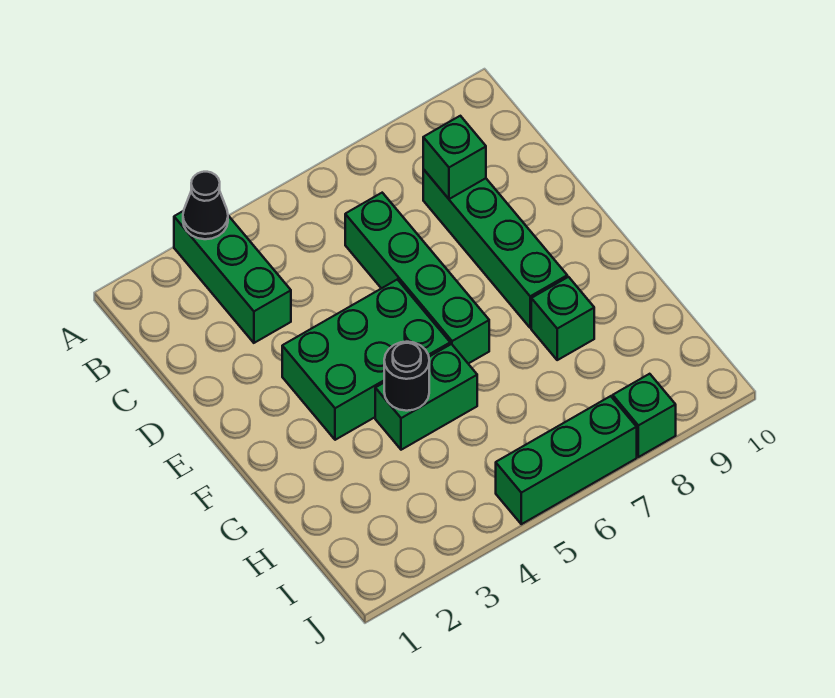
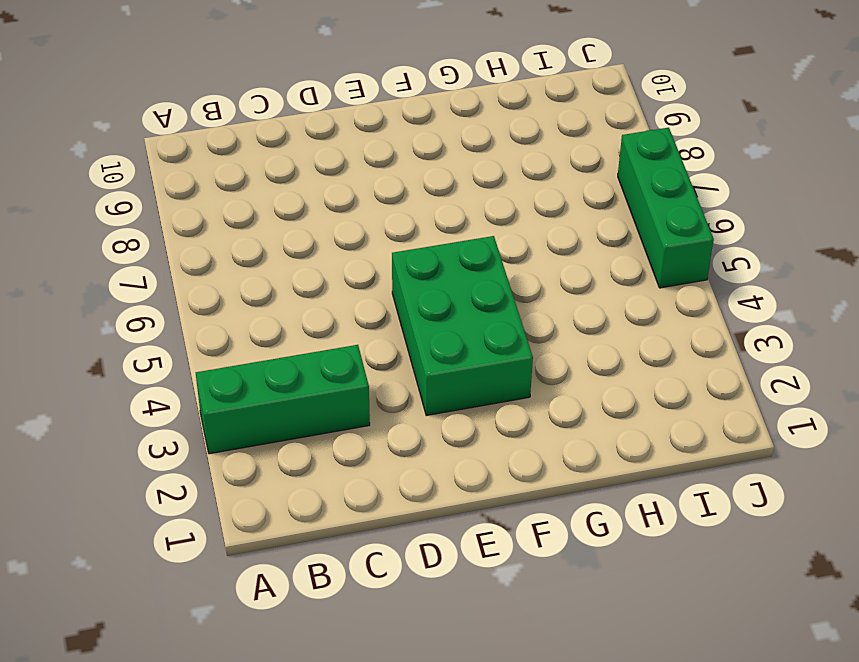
none -> green brick C6:F6 level 1
none -> green brick C8:F8 level 1

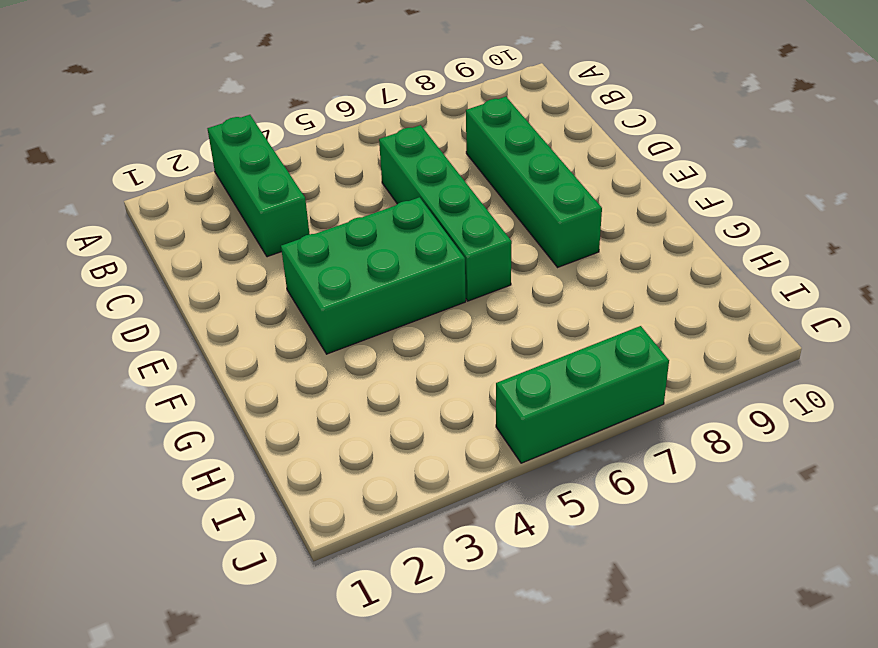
none -> green brick G4:G5 level 1
none -> green brick G8 level 1

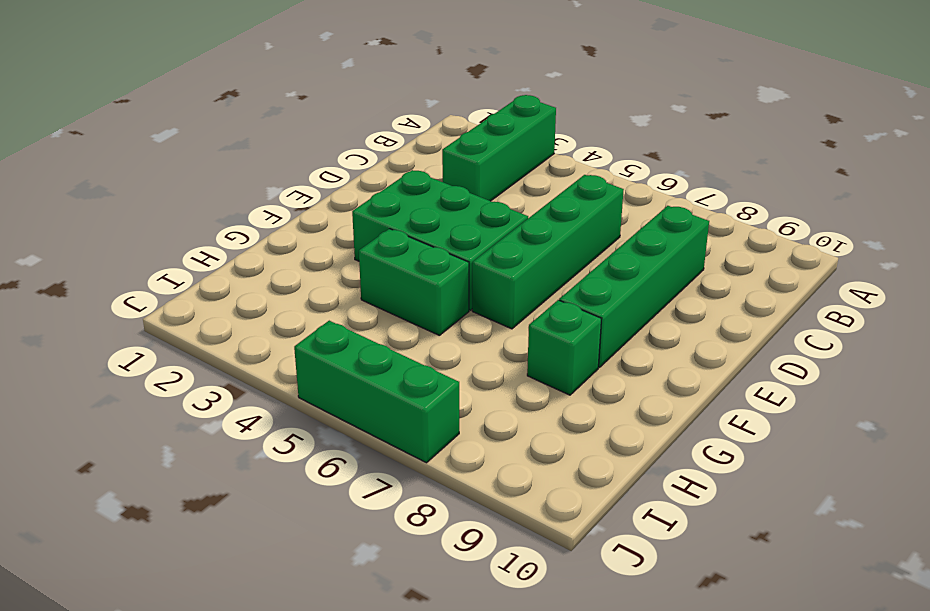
none -> green brick J8 level 1
none -> black cone A3 level 2

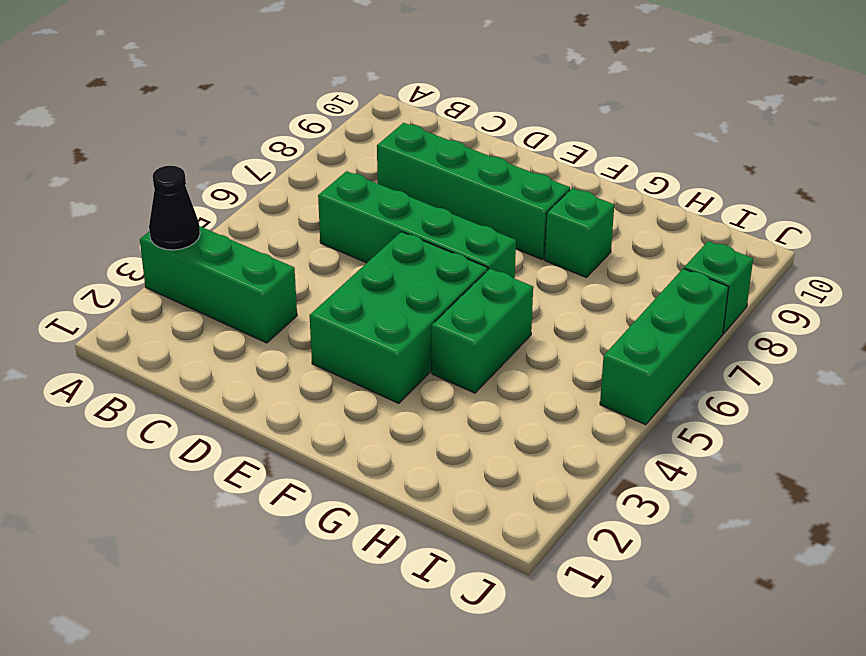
none -> green brick C8 level 2
none -> black round brick G4 level 2

